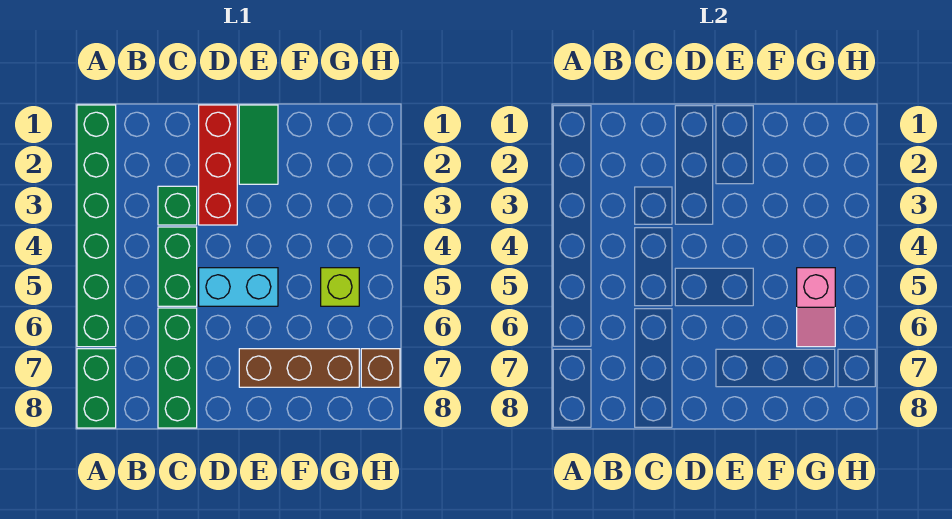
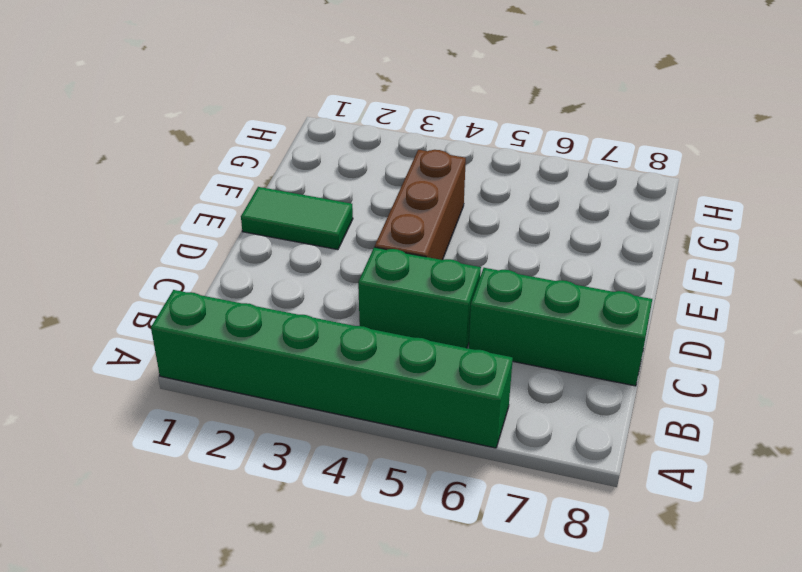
brown brick D4:F4 level 1 -> brown brick E7:G7 level 1
none -> green brick A7:A8 level 1
none -> green brick C3 level 1
none -> red brick D1:D3 level 1

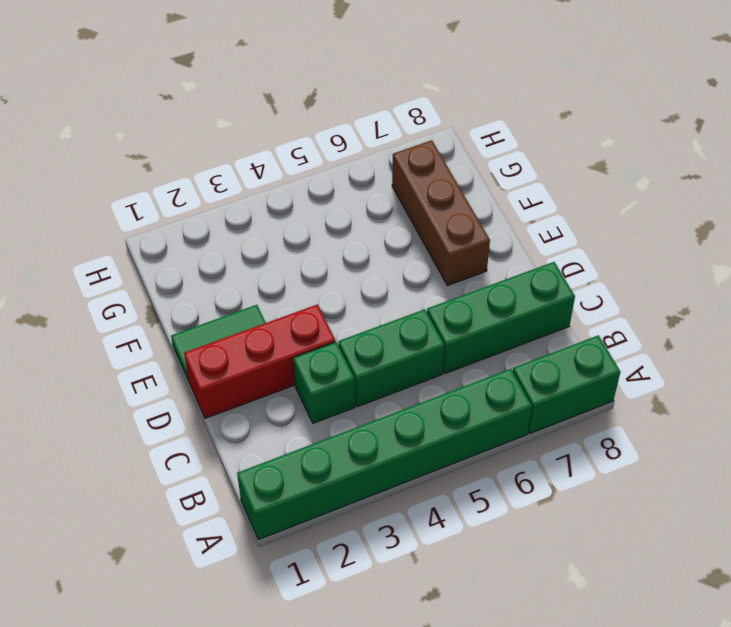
none -> cyan brick D5:E5 level 1
none -> lime brick G5 level 1
none -> brown brick H7 level 1

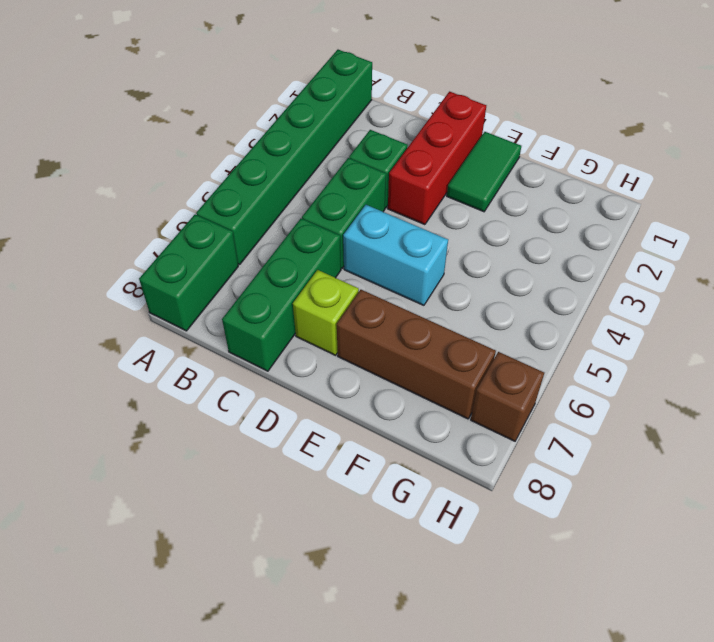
lime brick D7 level 1 -> lime brick G5 level 1
none -> pink slope G5:G6 level 2 top 5

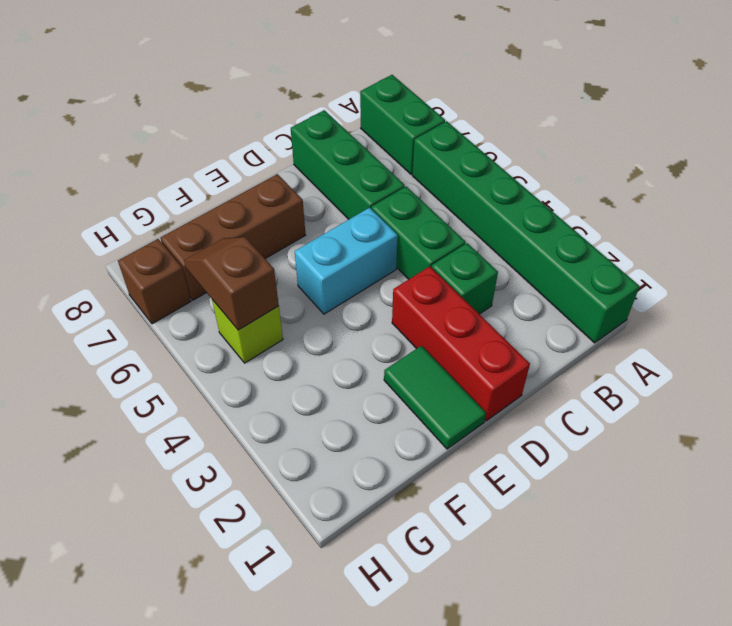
brown slope G5:G6 level 2 top 5 -> pink slope G5:G6 level 2 top 5

